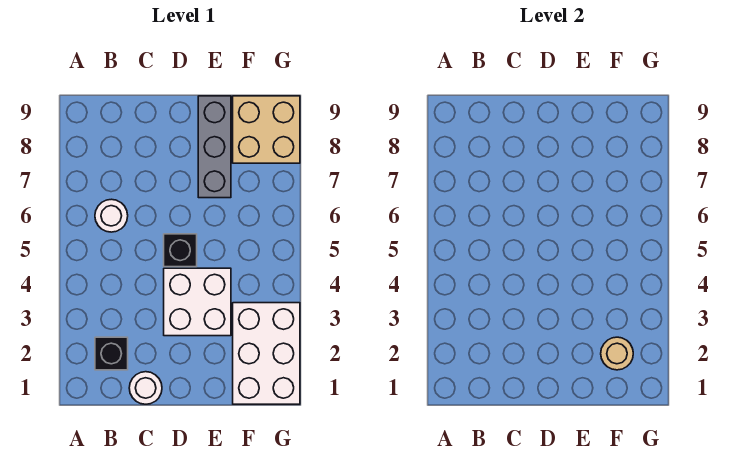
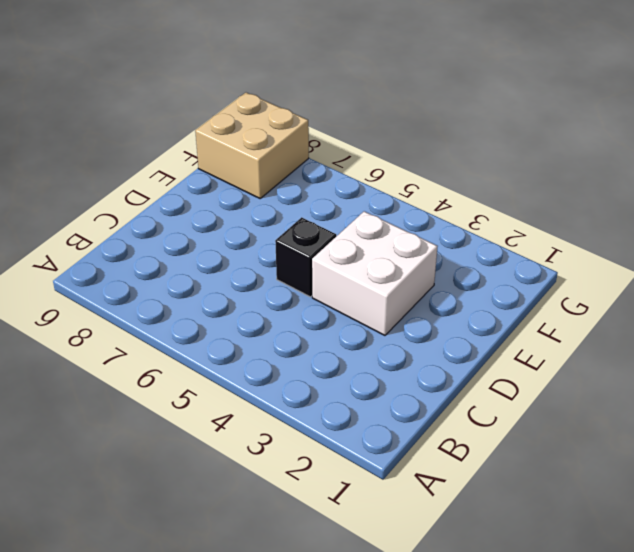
none -> black brick B2 level 1
none -> white round brick B6 level 1

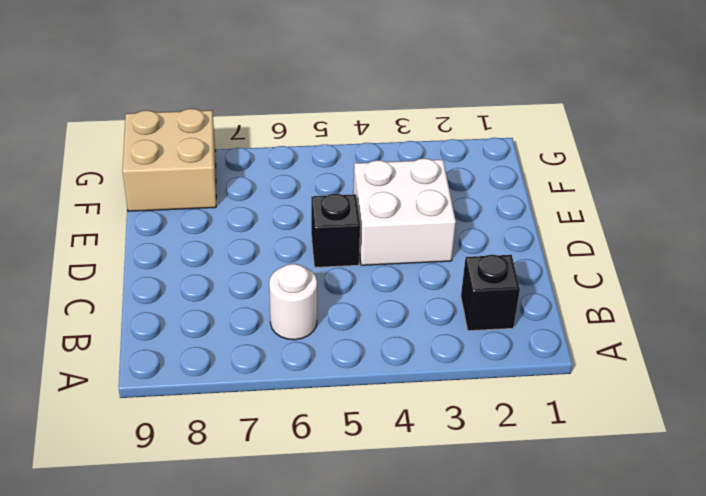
none -> white round brick C1 level 1
none -> grey brick E7:E9 level 1

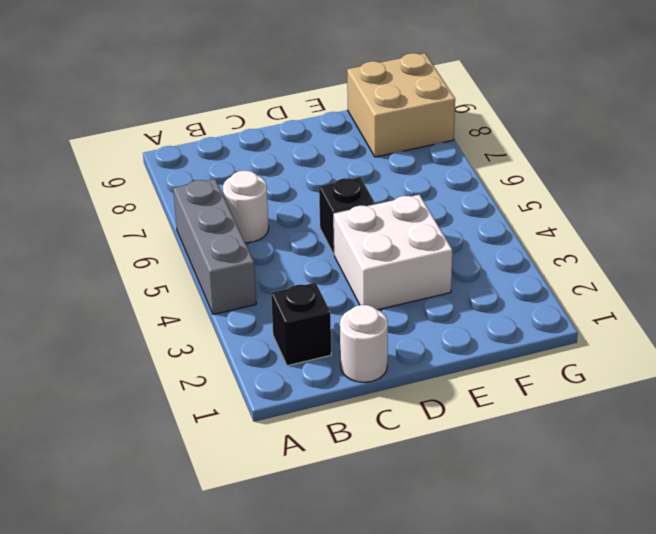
grey brick A4:A6 level 1 -> grey brick E7:E9 level 1
none -> white brick F1:G3 level 1
none -> tan round brick F2 level 2

